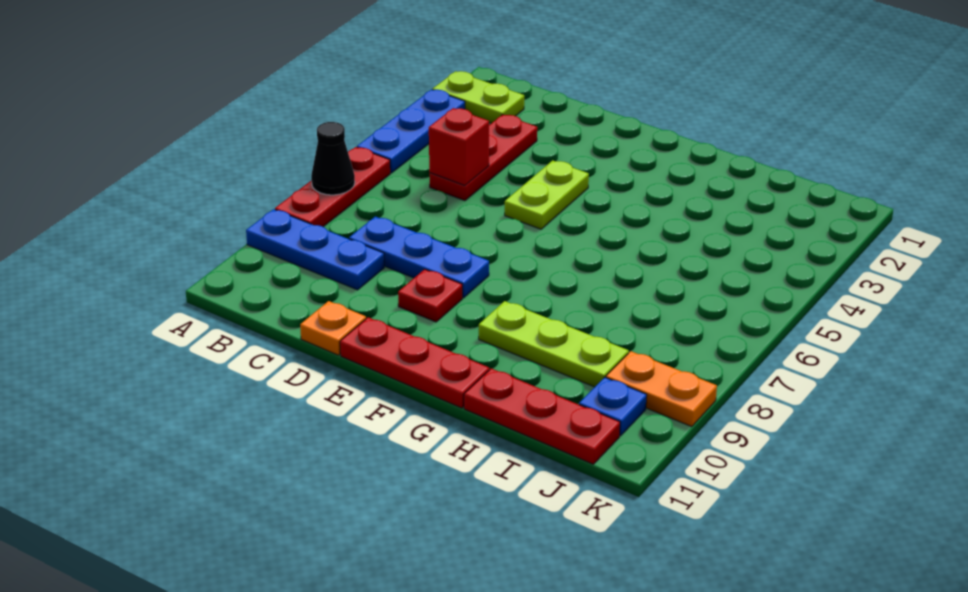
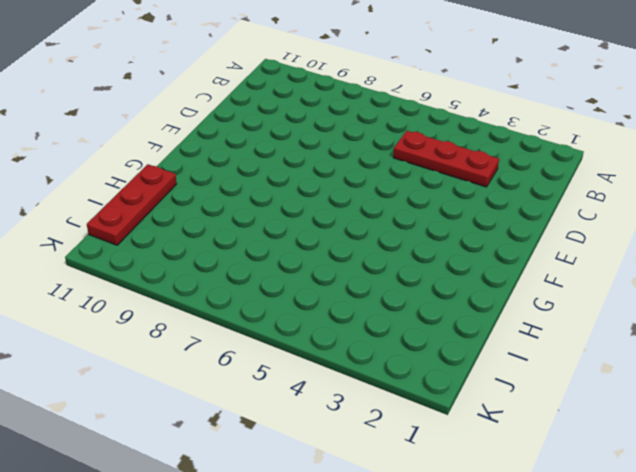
none -> lime plate A2:B2 level 1
none -> blue plate A3:A5 level 1
none -> red plate A6:A8 level 1

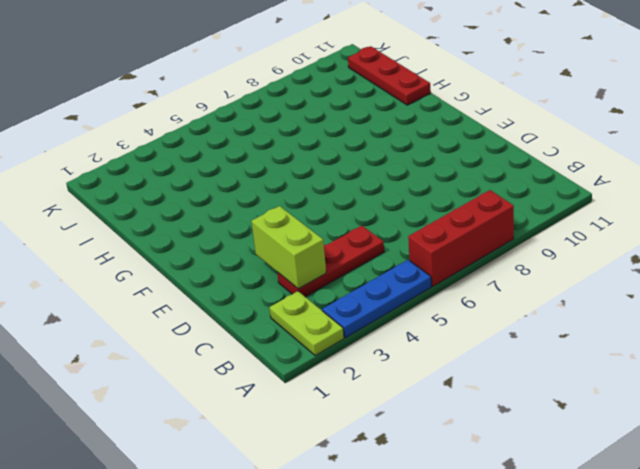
red brick A6:A8 level 1 -> red plate A6:A8 level 1
lime brick C3:D3 level 2 -> none
none -> blue plate A9:C9 level 1
none -> blue plate C8:E8 level 1
none -> orange plate D11 level 1

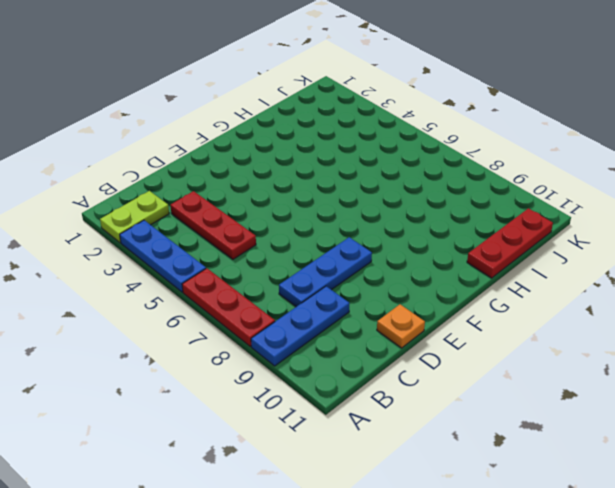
none -> lime plate E4:E5 level 1
none -> red plate E9 level 1
none -> red plate E11:G11 level 1

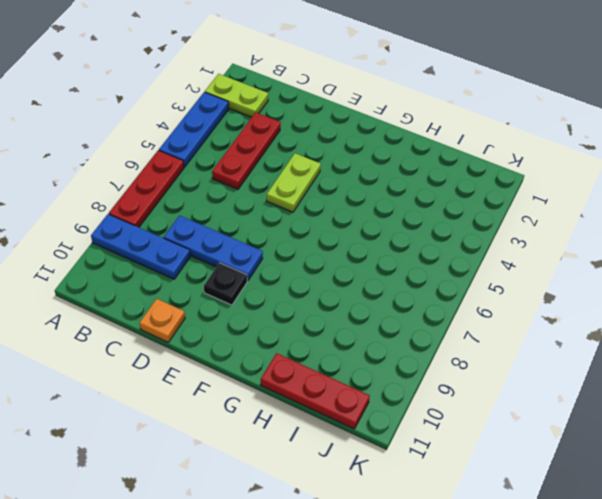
black plate E9 level 1 -> red plate E9 level 1
none -> red plate E11:G11 level 1
none -> lime plate G9:I9 level 1
none -> orange plate J9:K9 level 1

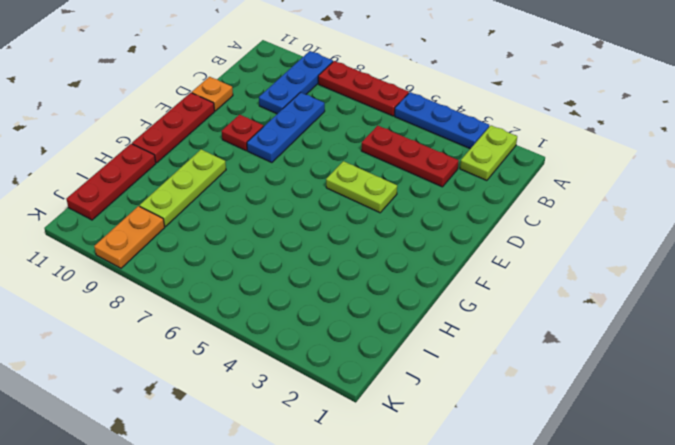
none -> blue plate J10 level 1
none -> black cone A7 level 2
none -> red brick C5 level 2

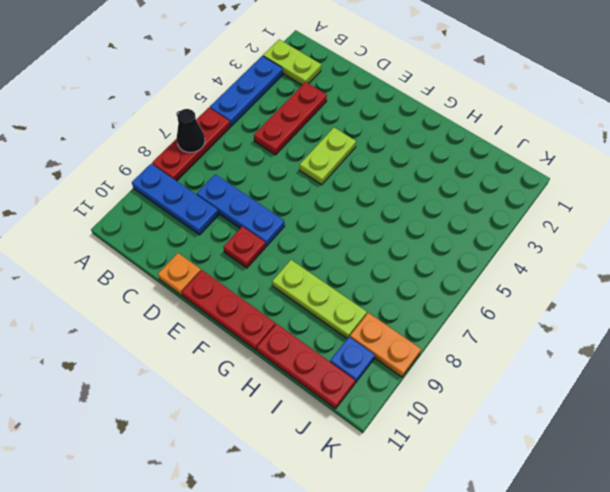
none -> red brick C5 level 2

